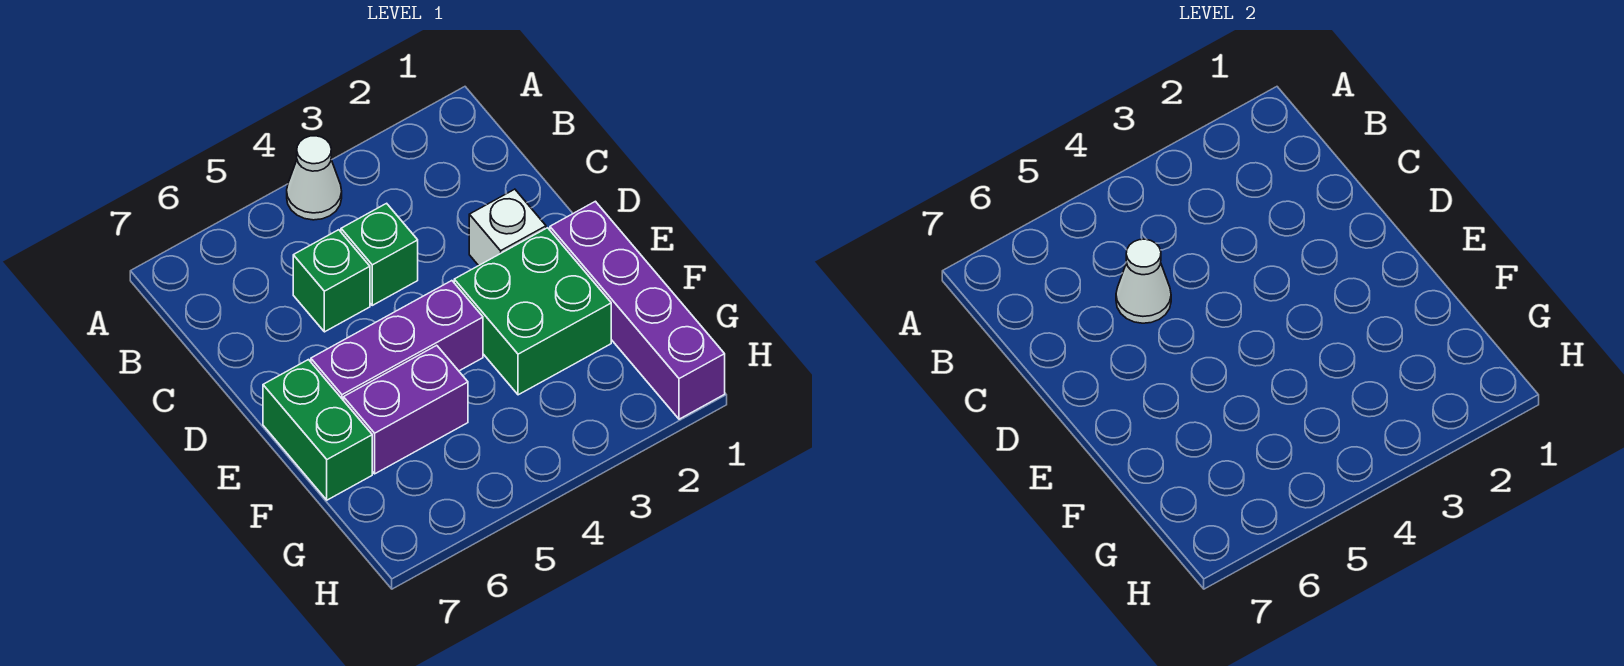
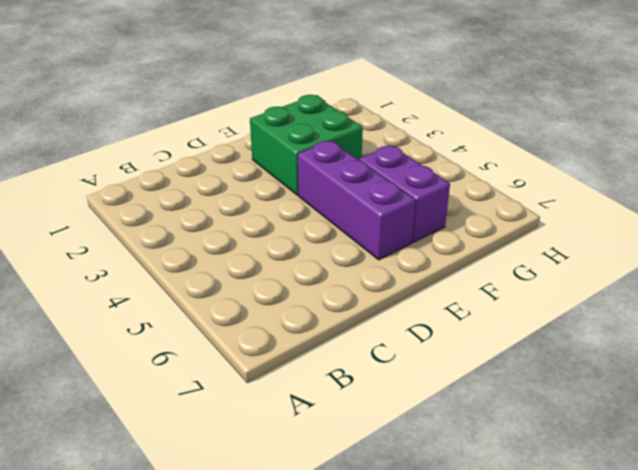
none -> white cone A4 level 1
none -> green brick C4 level 1

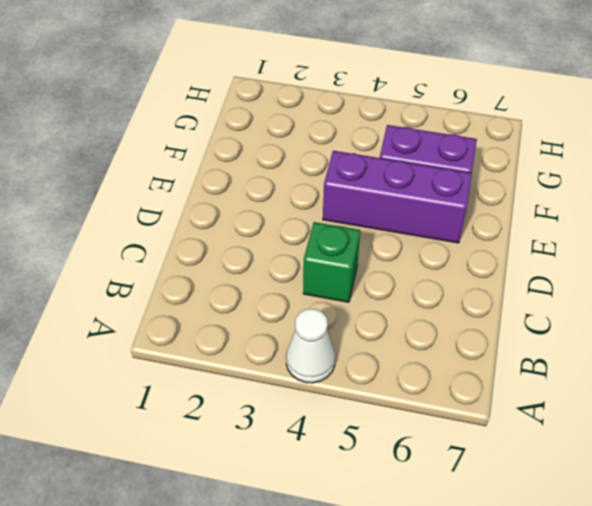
none -> green brick C5 level 1
none -> white brick D2 level 1

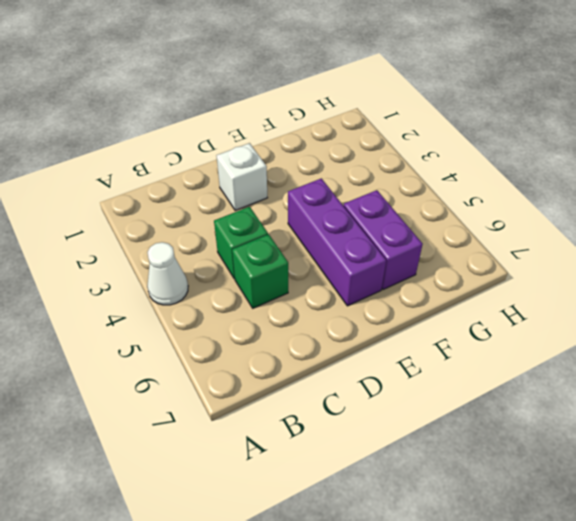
none -> purple brick E1:H1 level 1
none -> green brick E2:F3 level 1

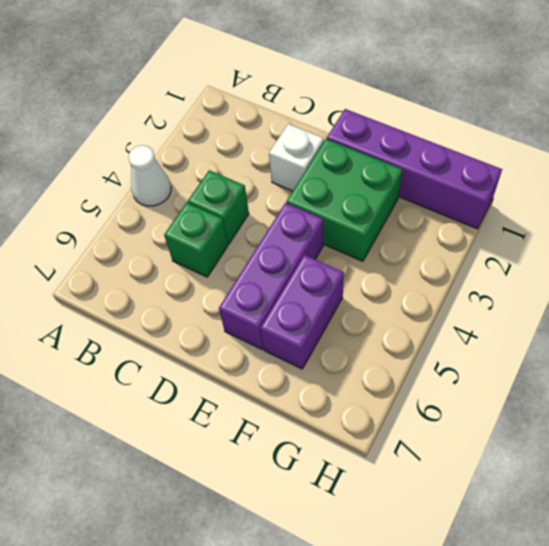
none -> green brick E7:F7 level 1
none -> white cone C5 level 2

